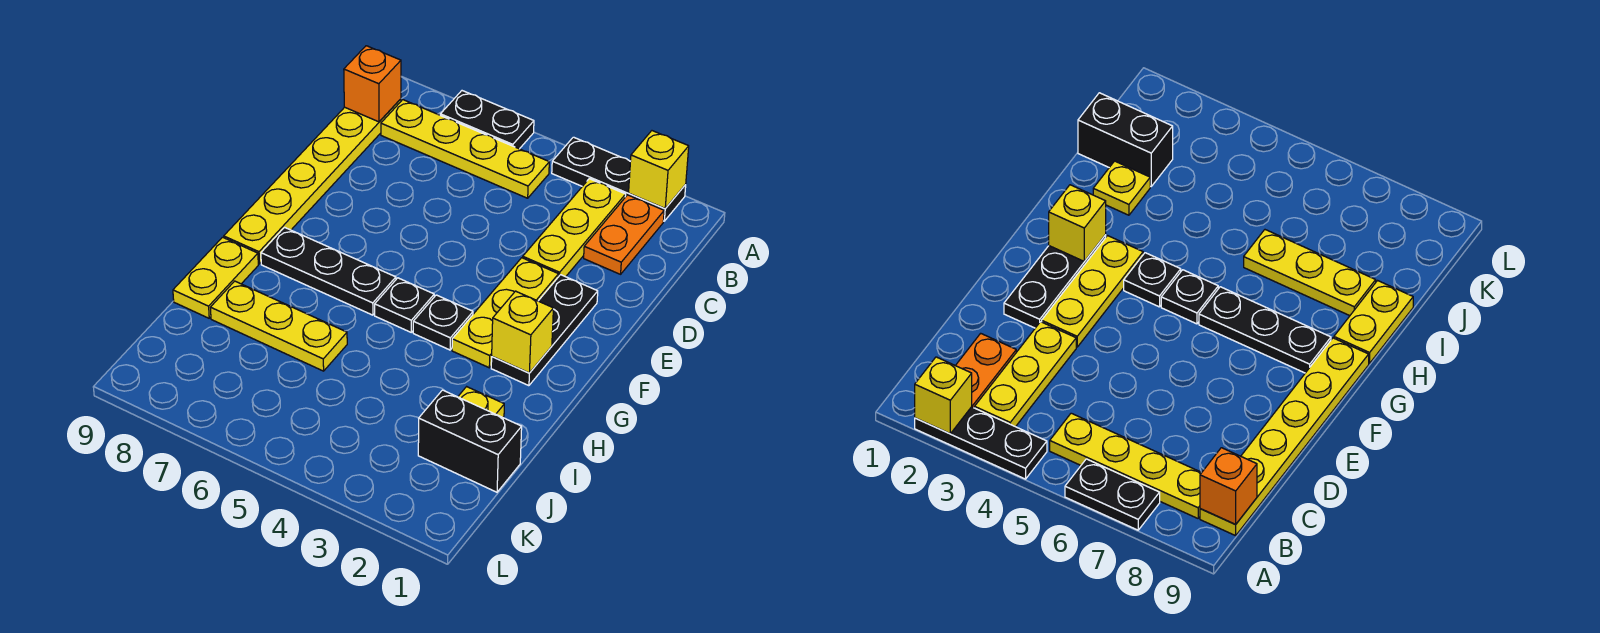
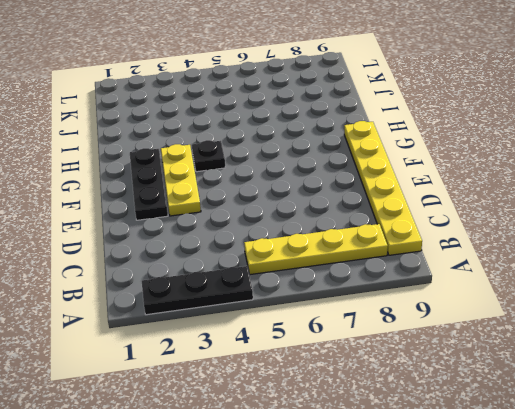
none -> black plate A6:A7 level 1
none -> orange plate B2:C2 level 1
none -> yellow plate B3:D3 level 1

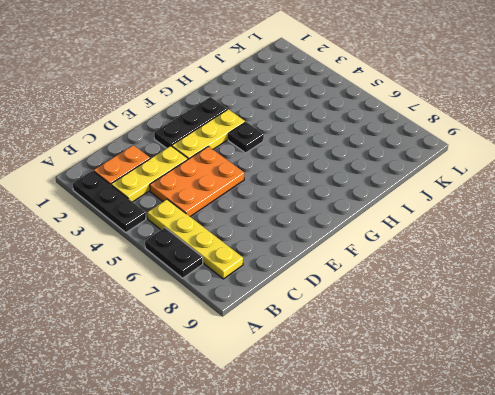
orange plate C4:E5 level 1 -> none
none -> yellow plate B9:G9 level 1
none -> black plate G5 level 1
none -> black plate G6:G8 level 1

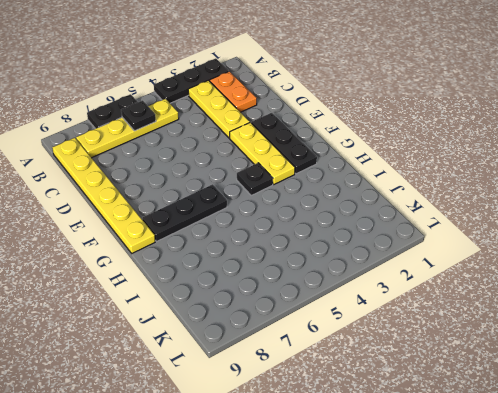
black plate B6 level 2 -> black plate G5 level 1
none -> yellow plate H9:I9 level 1
none -> yellow plate I2 level 1
none -> yellow plate I6:I8 level 1

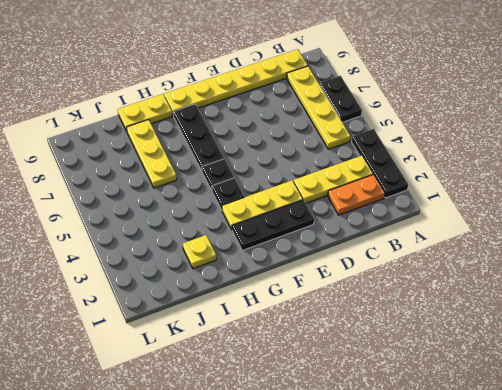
none -> black brick J1:J2 level 1
none -> yellow brick A2 level 2
none -> orange brick B9 level 2

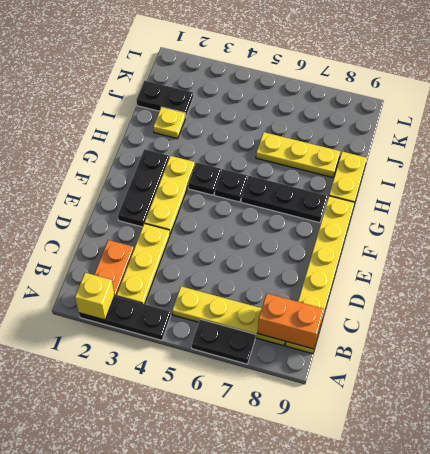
orange brick B8:B9 level 2 -> orange brick B9 level 2
black plate J1:J2 level 1 -> black brick J1:J2 level 1
none -> yellow brick G2 level 2

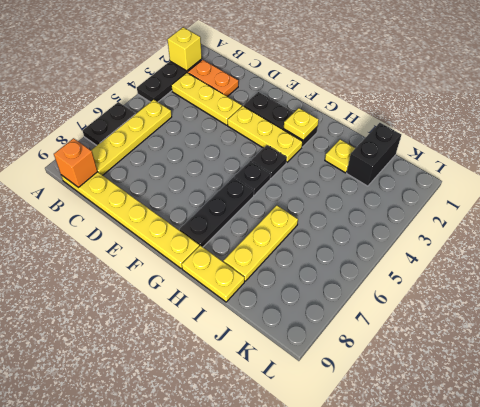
yellow plate G2 level 2 -> yellow brick G2 level 2

